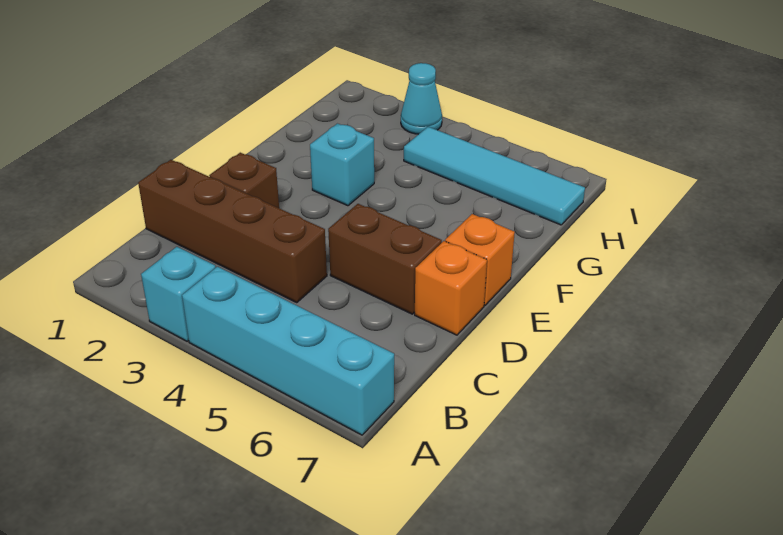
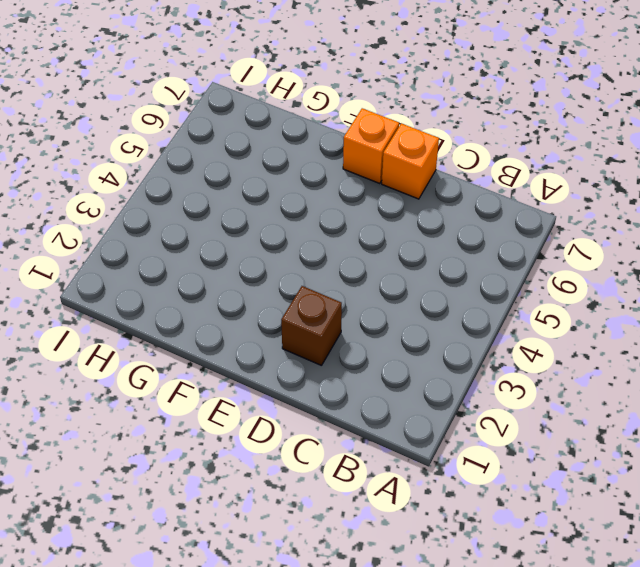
none -> cyan brick A3 level 1
none -> cyan brick A4:A7 level 1

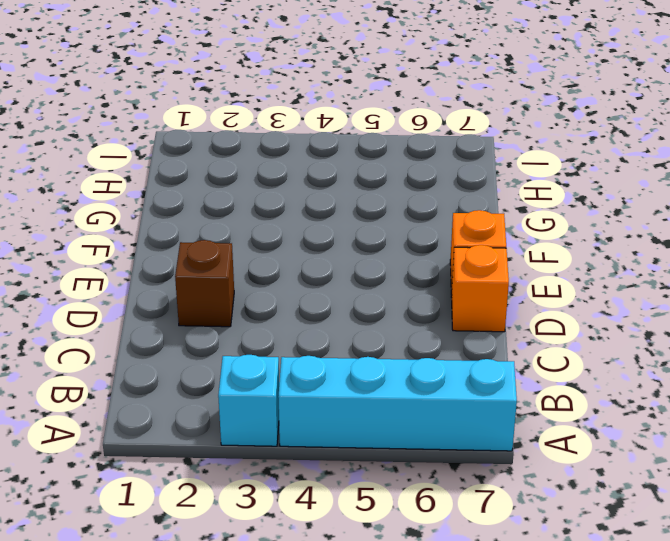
none -> brown brick C1:C4 level 1
none -> brown brick D5:D6 level 1

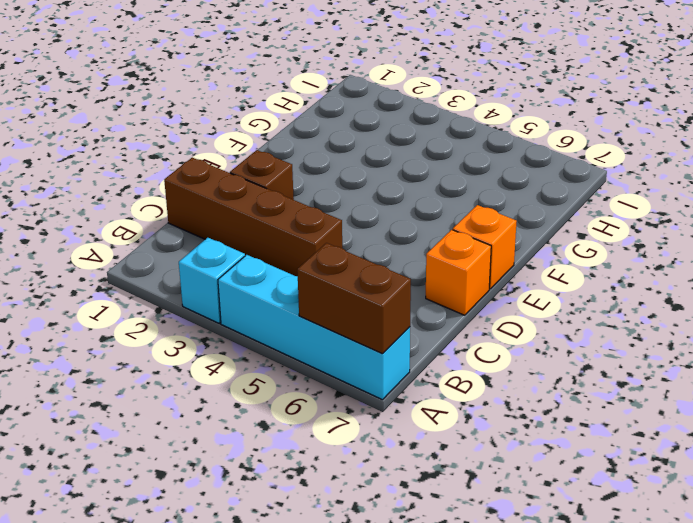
brown brick A6:A7 level 2 -> brown brick D5:D6 level 1
none -> cyan brick F3 level 1
none -> cyan tile H4:H7 level 1

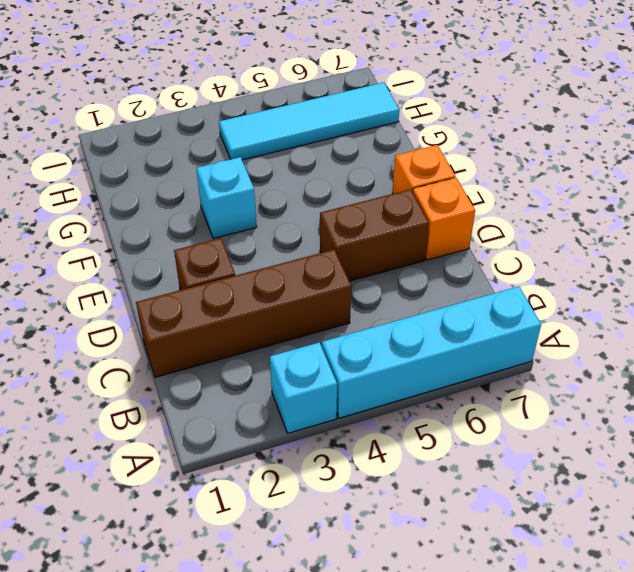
none -> cyan cone I3 level 1

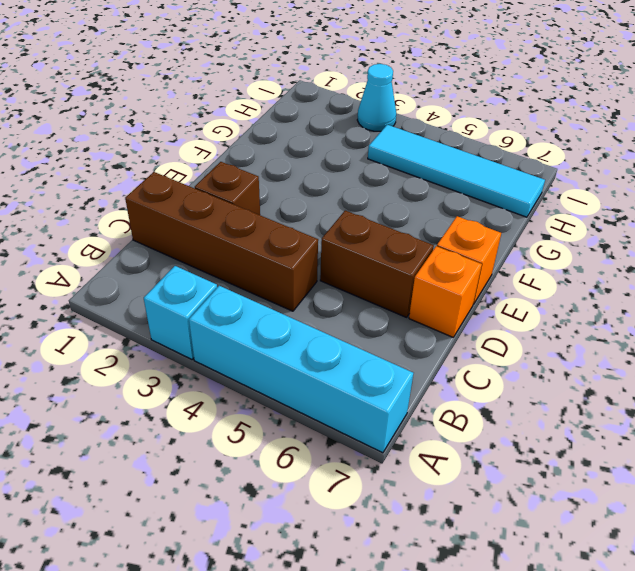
none -> cyan brick F3 level 1

